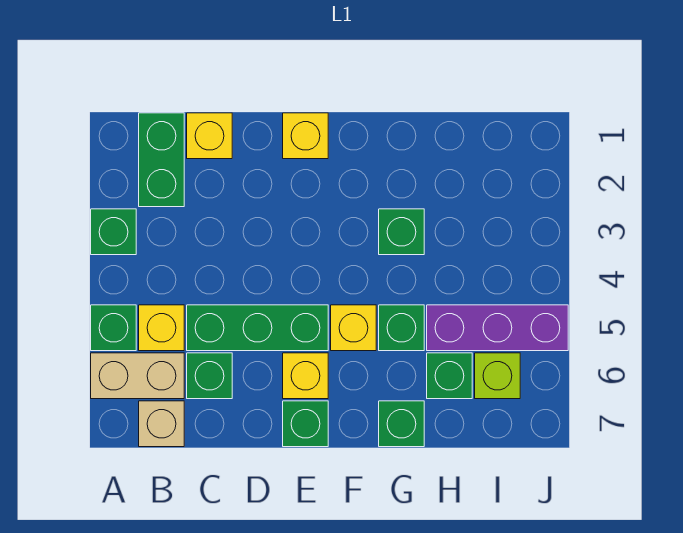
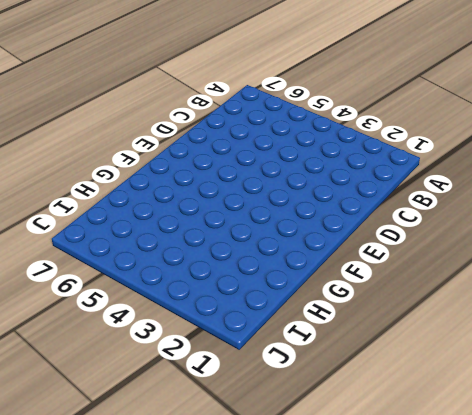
none -> green brick A3 level 1
none -> green brick A5 level 1
none -> tan brick A6:B6 level 1

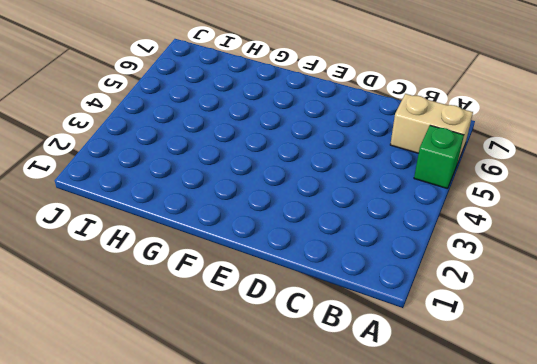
none -> green brick A3 level 1
none -> green brick B1:B2 level 1
none -> yellow brick B5 level 1

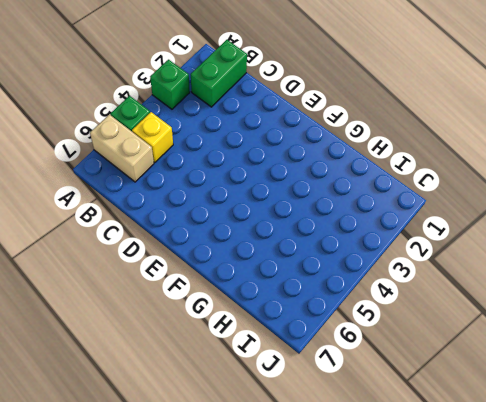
none -> tan brick B7 level 1
none -> yellow brick C1 level 1
none -> green brick C5:E5 level 1

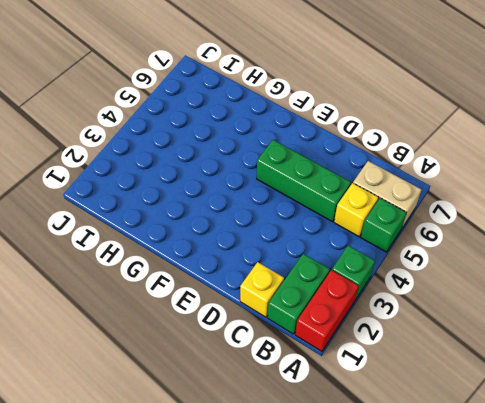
red brick A1:A2 level 1 -> none
none -> tan brick B7 level 1
none -> green brick C6 level 1
none -> yellow brick E1 level 1

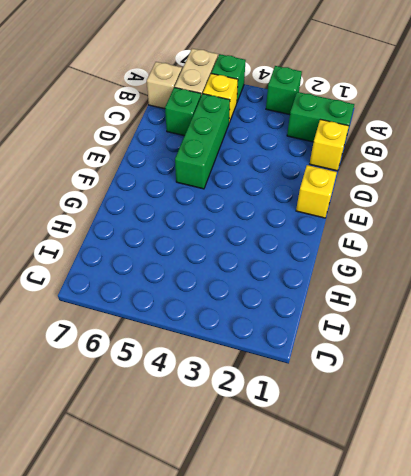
none -> yellow brick E6 level 1
none -> green brick E7 level 1
none -> yellow brick F5 level 1

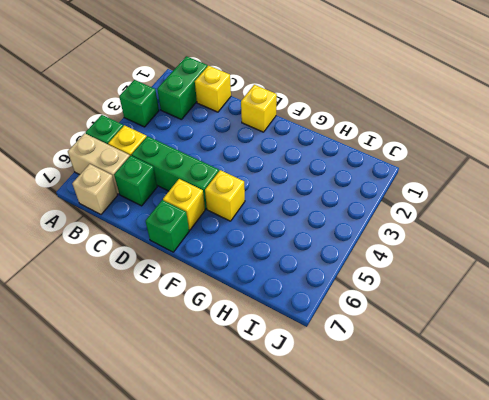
none -> green brick G3 level 1
none -> green brick G5 level 1
none -> green brick G7 level 1

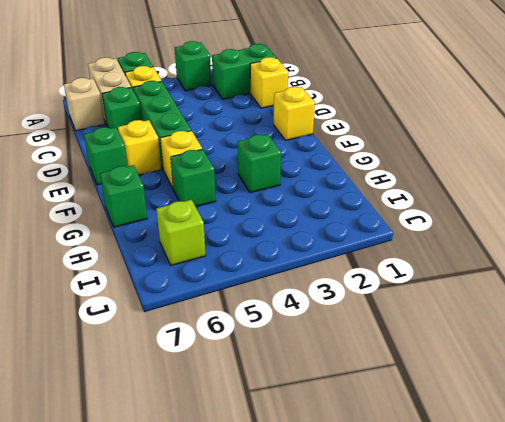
none -> purple brick H5:J5 level 1
none -> green brick H6 level 1

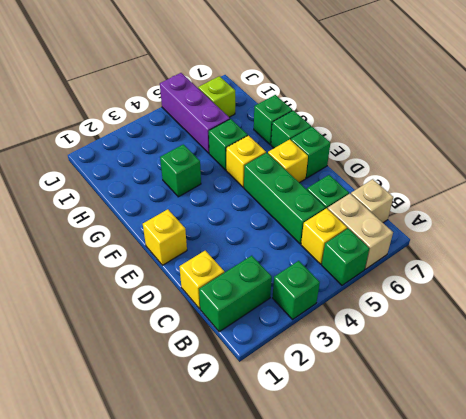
green brick F7 level 1 -> green brick H6 level 1

